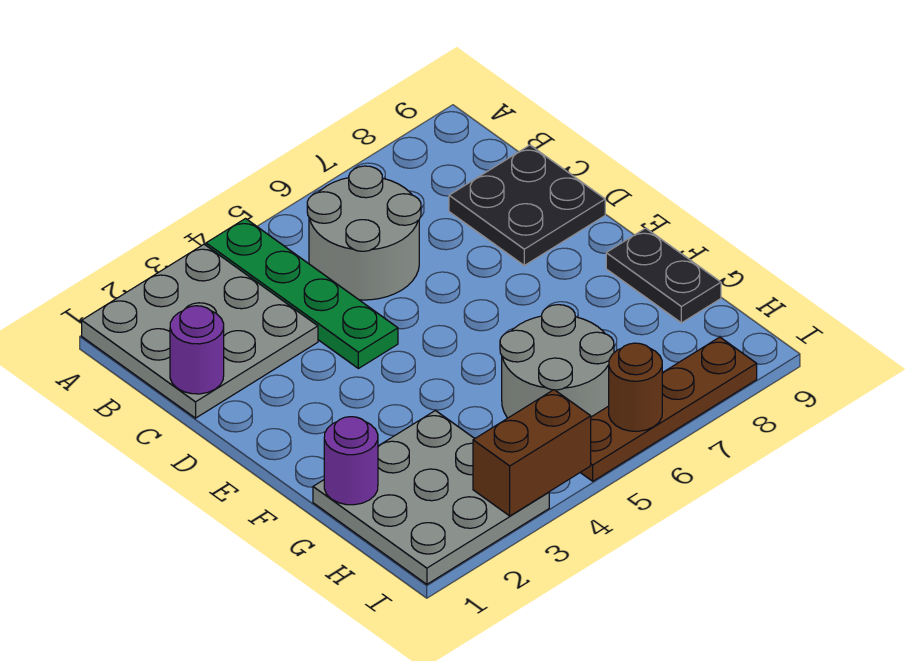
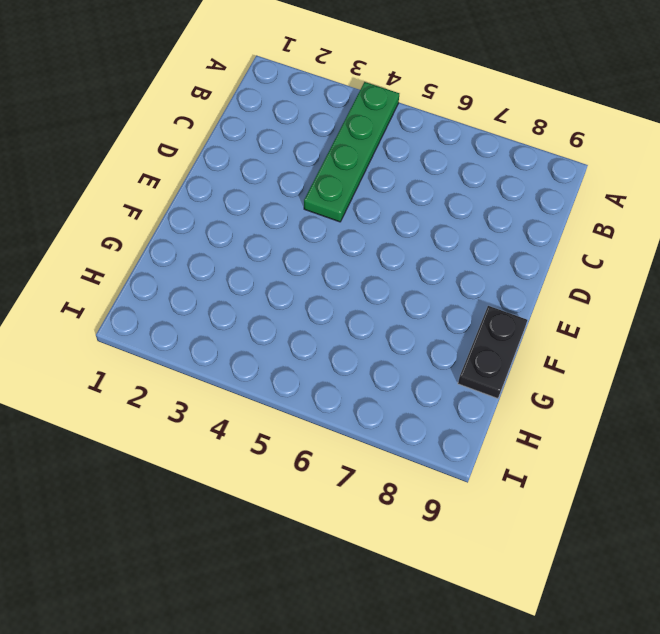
none -> grey plate A1:C3 level 1
none -> grey round brick B5:C6 level 1
none -> black plate C8:D9 level 1

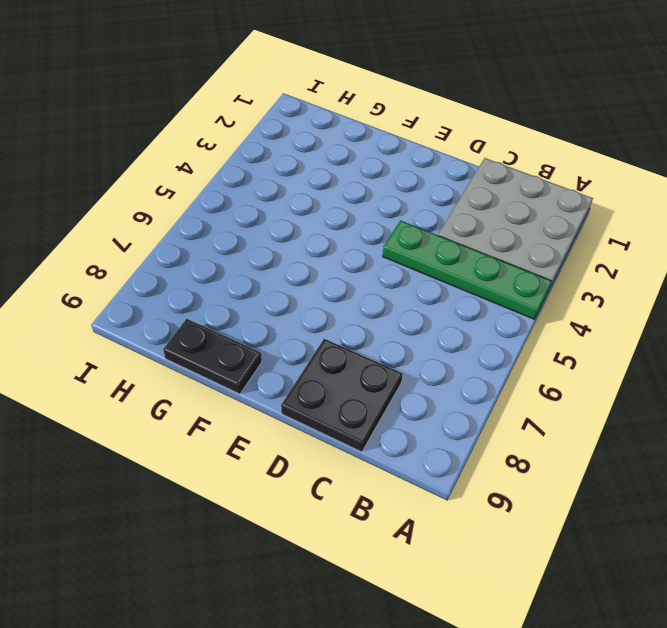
none -> grey round brick B5:C6 level 1
none -> grey plate G1:I3 level 1
none -> grey round brick G5:H6 level 1

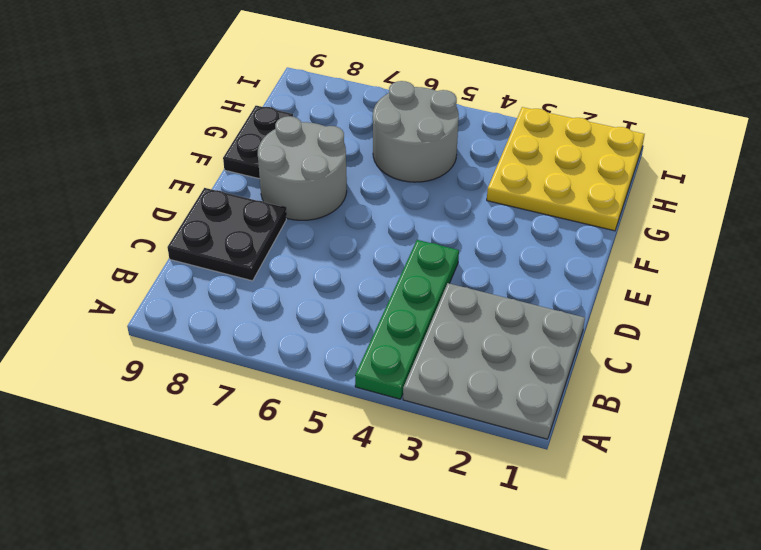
grey round brick E7:F8 level 1 -> grey round brick B5:C6 level 1
yellow plate G1:I3 level 1 -> grey plate G1:I3 level 1
none -> brown plate I5:I8 level 1
none -> purple round brick C1 level 2
none -> purple round brick G1 level 2

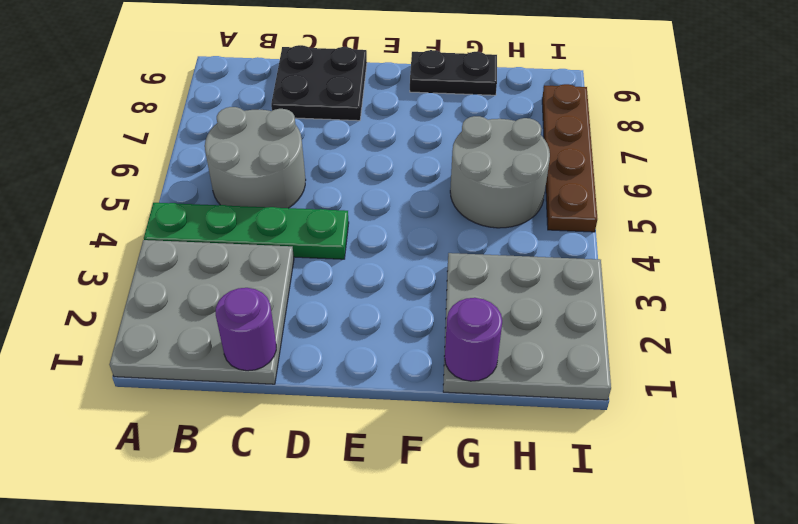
none -> brown brick I3:I4 level 2
none -> brown round brick I6 level 2

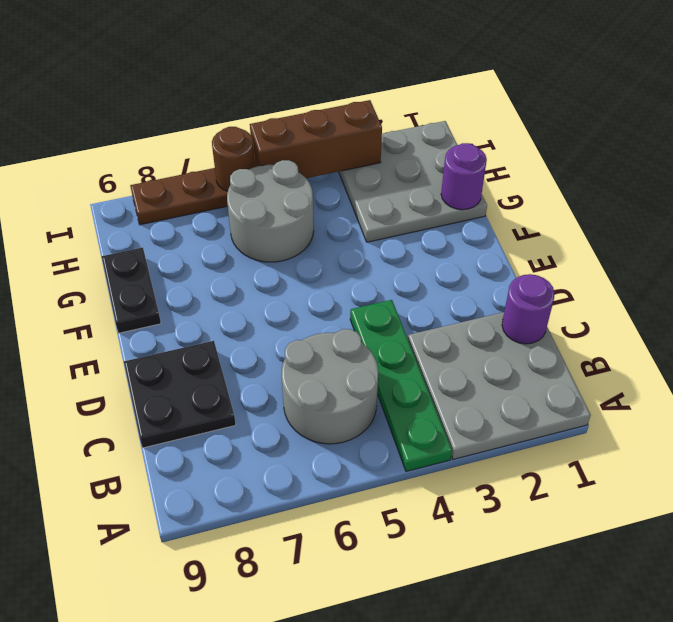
brown brick I3:I5 level 2 -> brown brick I3:I4 level 2

